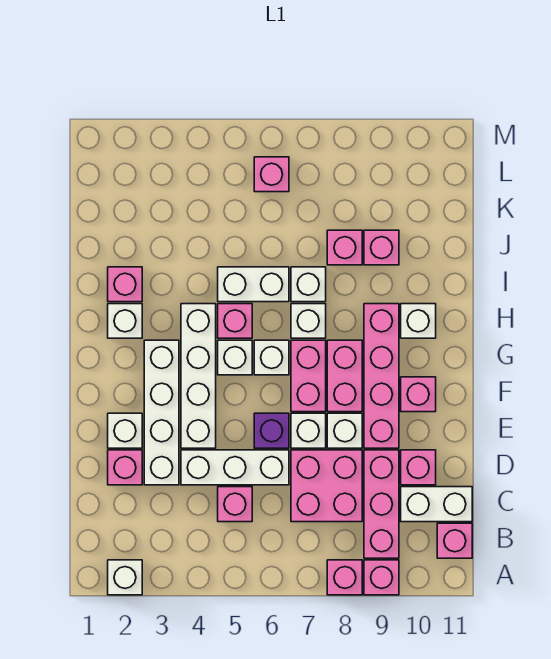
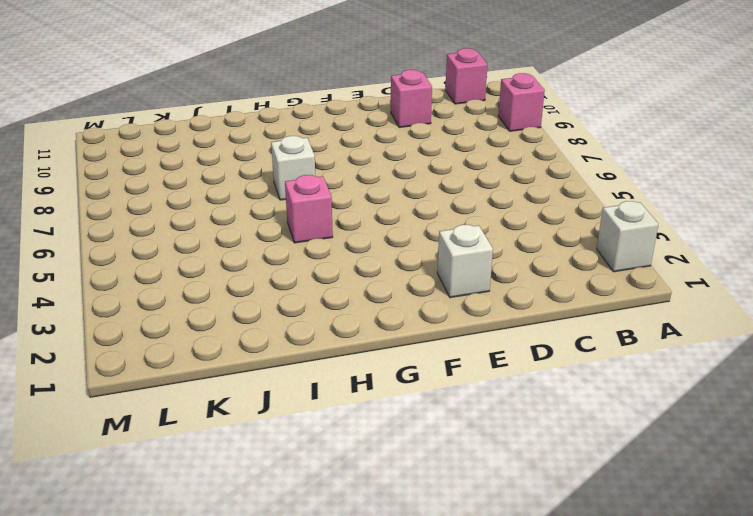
none -> pink brick A8 level 1
none -> pink brick B9:D9 level 1
none -> pink brick C5 level 1
none -> pink brick C7:D8 level 1

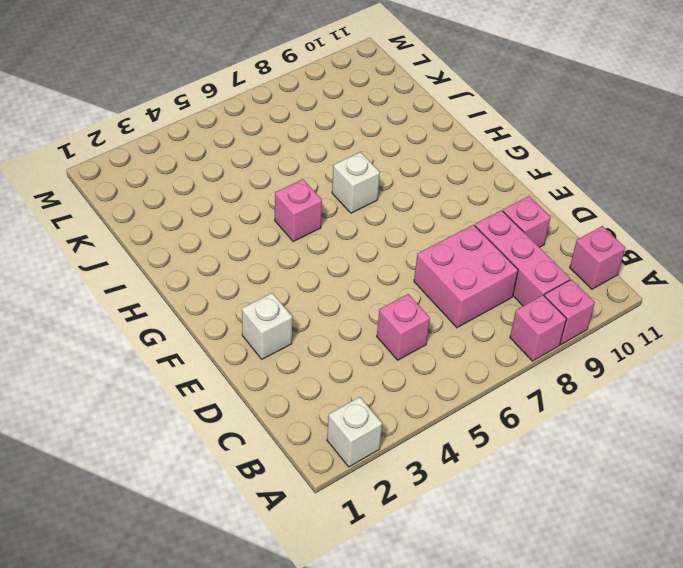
none -> white brick C10:C11 level 1
none -> pink brick D2 level 1
none -> white brick D3:G3 level 1
none -> white brick D4:D6 level 1

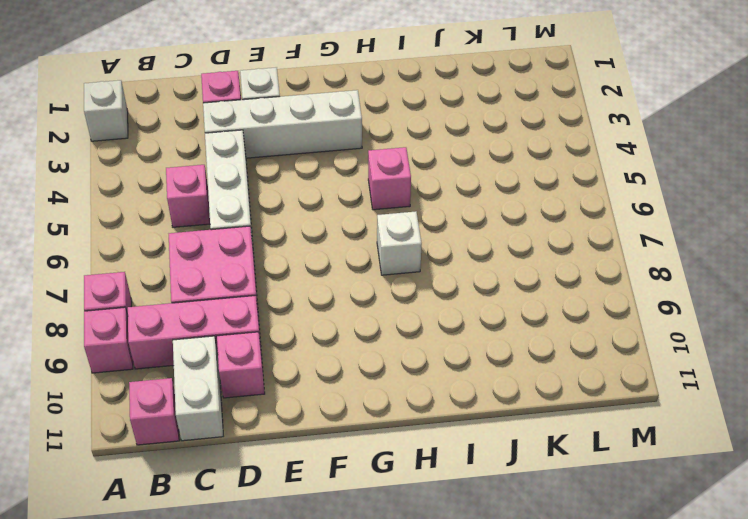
none -> white brick E4:H4 level 1
none -> purple brick E6 level 1
none -> white brick E7 level 1
none -> white brick E8 level 1

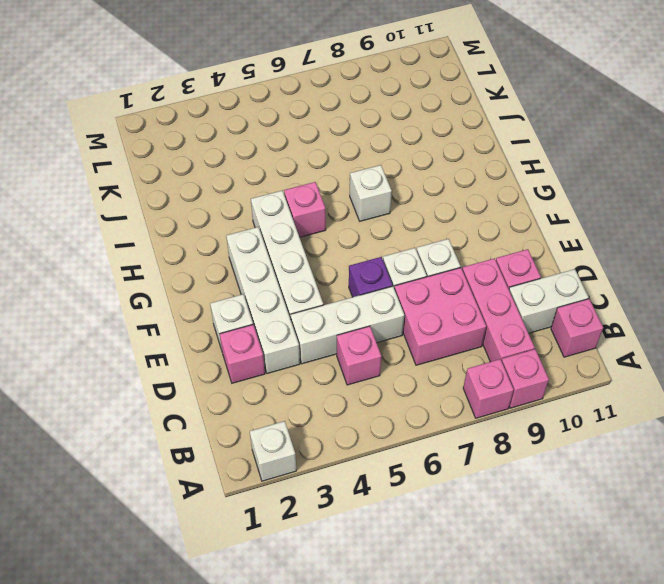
none -> pink brick E9:H9 level 1
none -> pink brick F7:G7 level 1
none -> pink brick F8:G8 level 1
none -> pink brick F10 level 1

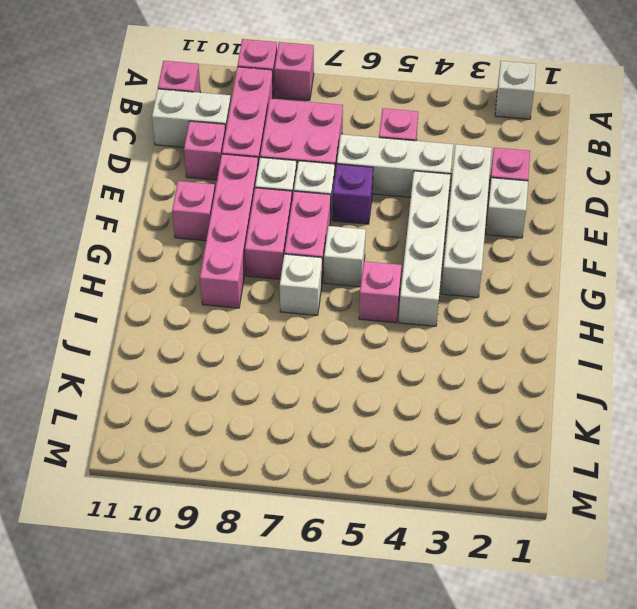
none -> white brick G5 level 1
none -> white brick H2 level 1
none -> white brick H10 level 1
none -> pink brick I2 level 1

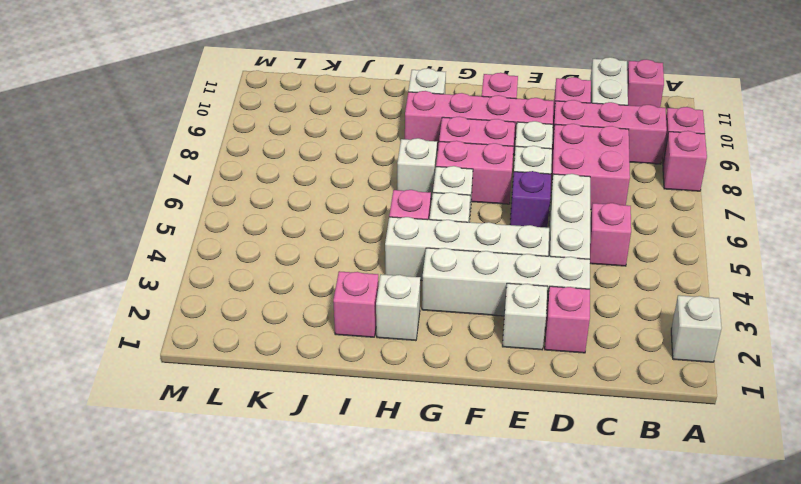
none -> white brick I5:I6 level 1
none -> white brick I7 level 1
none -> pink brick J8 level 1
none -> pink brick J9 level 1

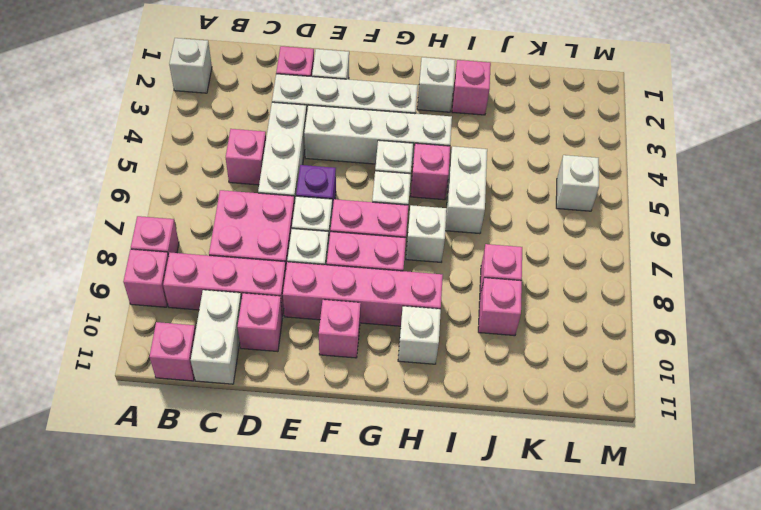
white brick L5 level 1 -> white brick I7 level 1
none -> pink brick L6 level 1

